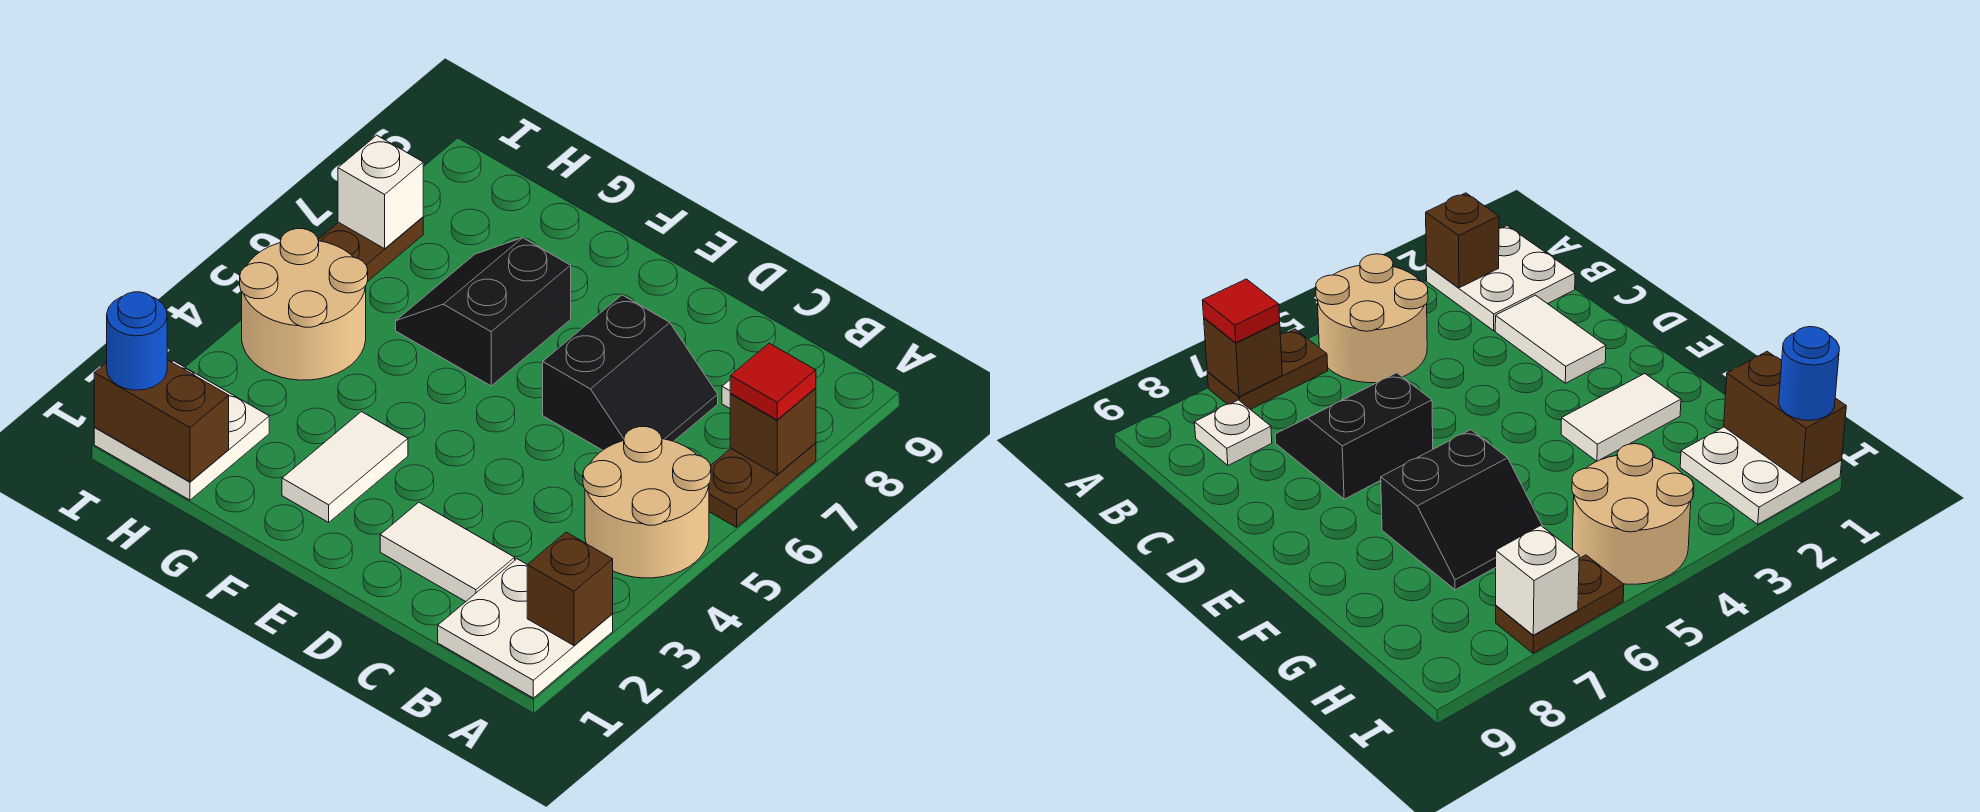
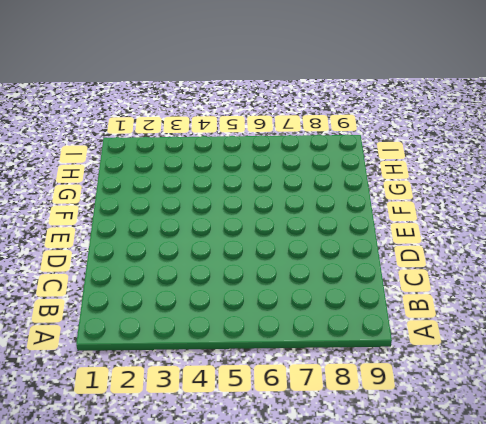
none -> white plate A1:B2 level 1
none -> tan round brick A4:B5 level 1
none -> brown plate A6:A7 level 1

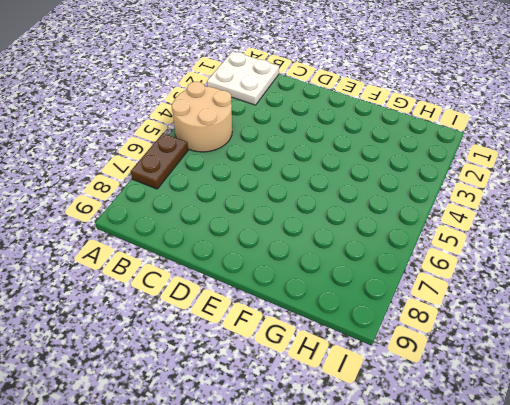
none -> white plate B8 level 1
none -> white tile C2:D2 level 1
none -> black slope C6:D7 level 1 top D

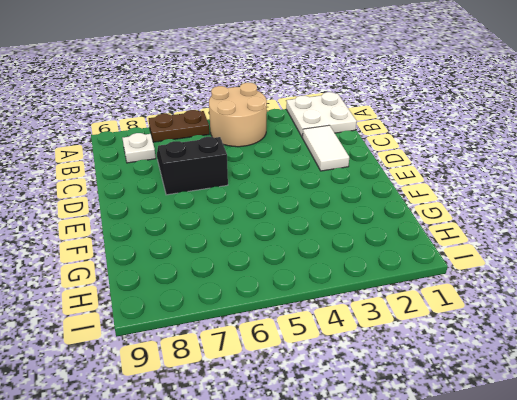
none -> white tile F2:F3 level 1
none -> black slope F6:G7 level 1 top F
none -> white plate H1:I2 level 1

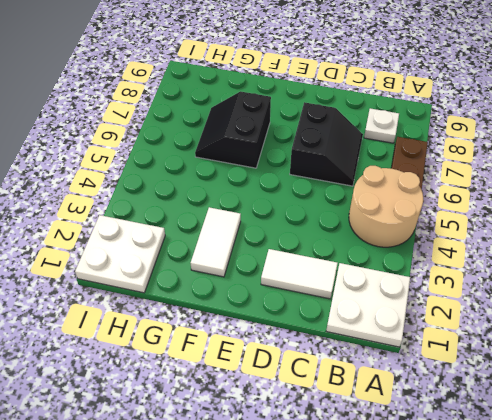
none -> tan round brick H4:I5 level 1
none -> brown plate I6:I7 level 1
none -> brown brick A2 level 2

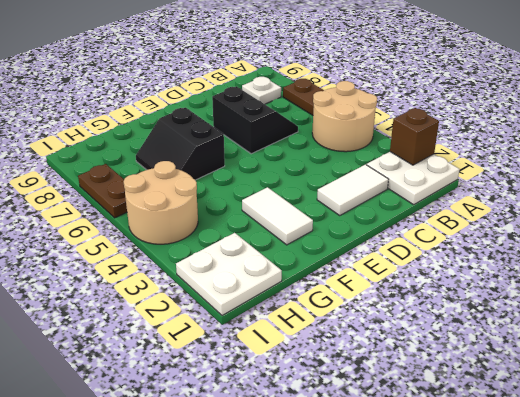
none -> brown brick A7 level 2
none -> brown brick H1:I1 level 2
none -> white brick I7 level 2

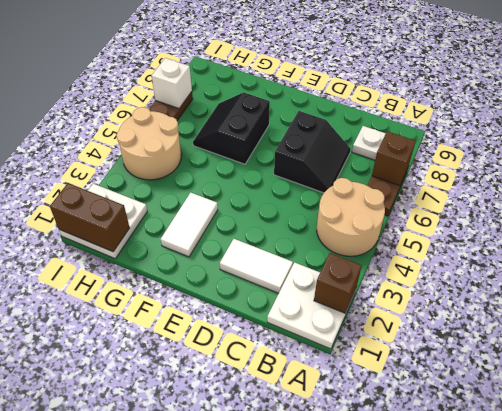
none -> red tile A7 level 3
none -> blue round brick I1 level 3

